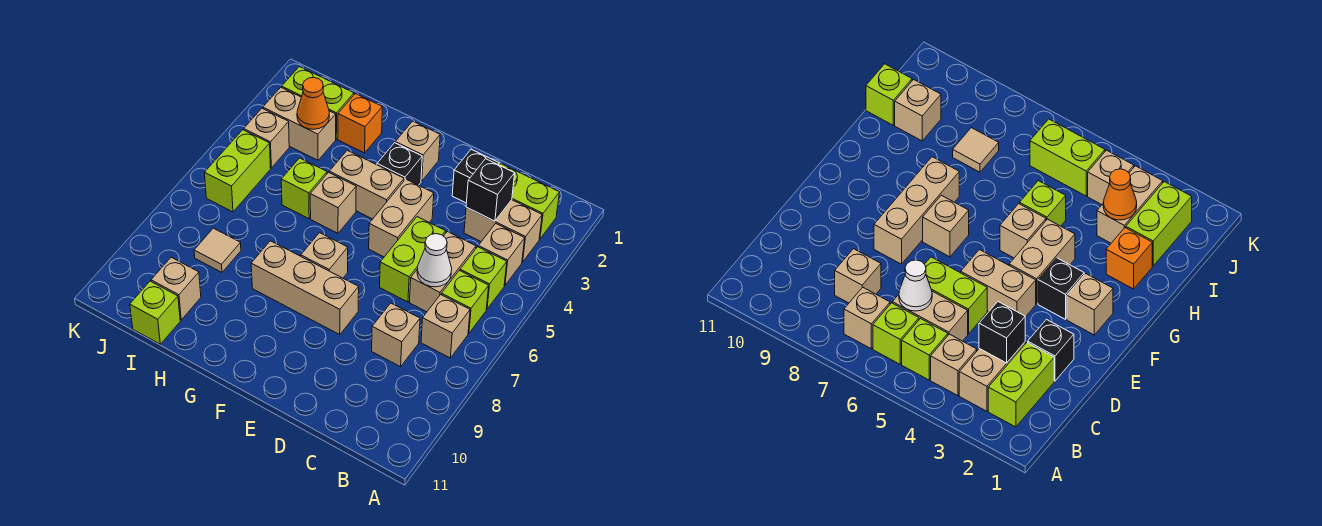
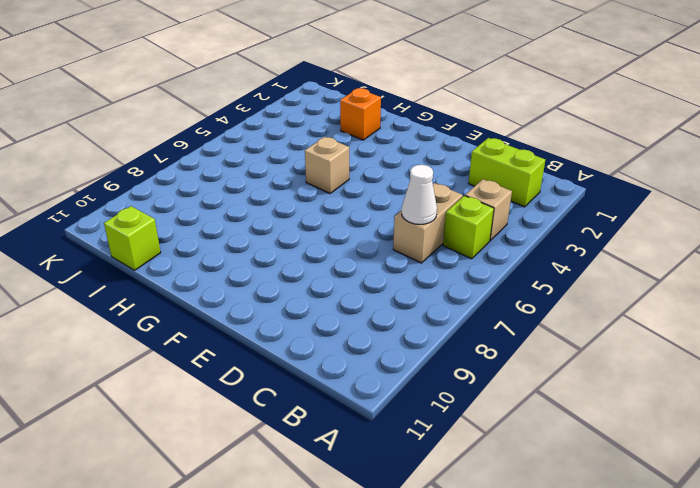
none -> tan brick B3:C3 level 1
none -> lime brick B6 level 1
none -> tan brick B7 level 1

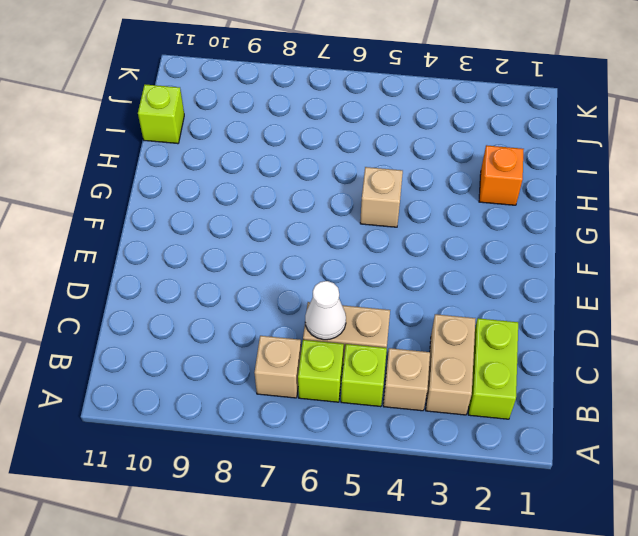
none -> tan brick C8 level 1
none -> black brick D2 level 1
none -> lime brick D5:D6 level 1

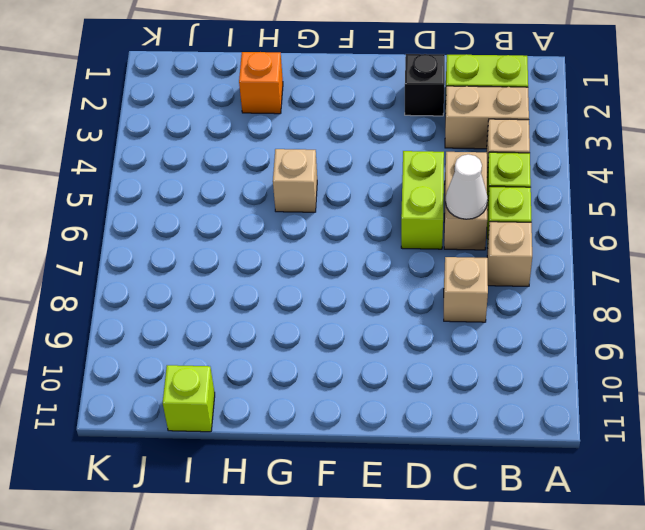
none -> tan brick E4:E5 level 1
none -> tan brick E8:G8 level 1
none -> tan brick F2 level 1

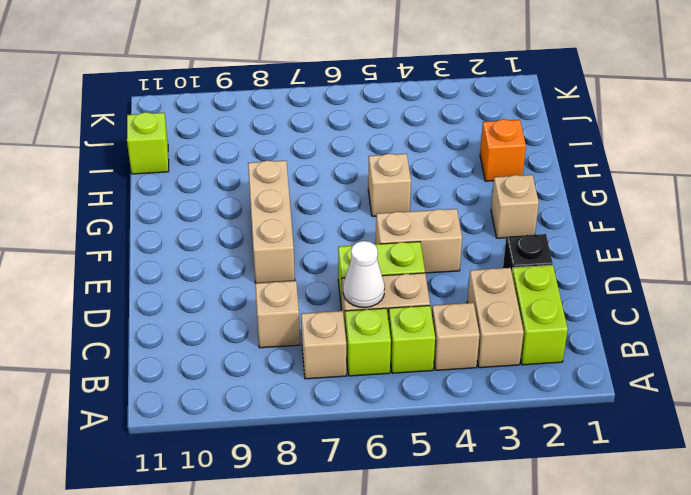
none -> black brick F3 level 1
none -> tan brick F4:G4 level 1
none -> tan brick F7 level 1

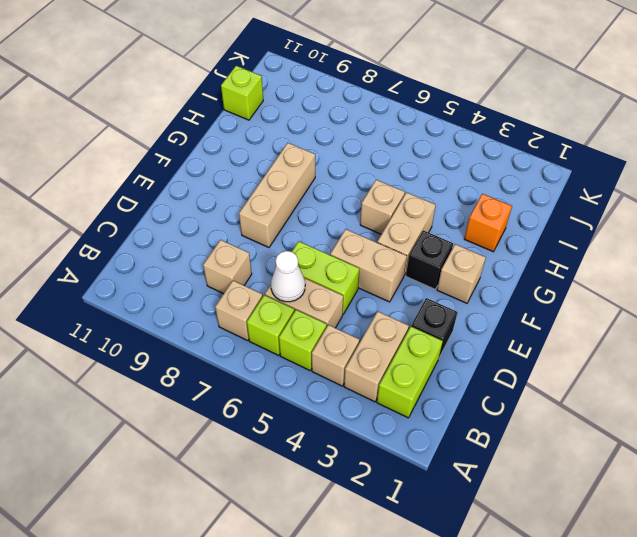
none -> tan brick F7 level 1
none -> lime brick H5 level 1
none -> lime brick I2:J2 level 1

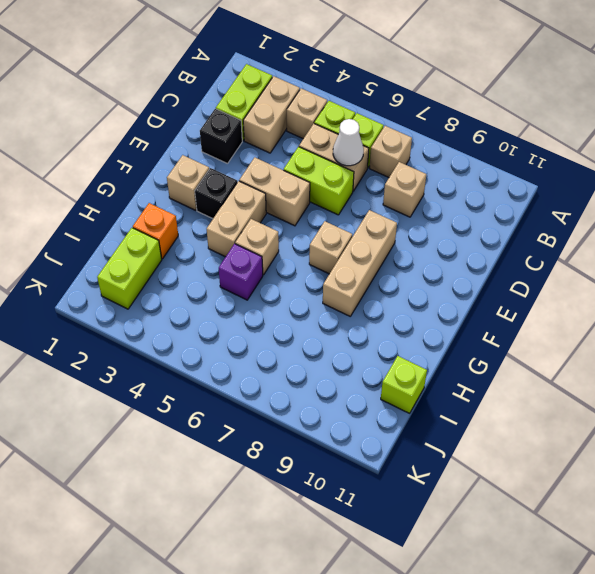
purple brick H5 level 1 -> lime brick H5 level 1
none -> tan brick I3:J3 level 1
none -> tan tile I8 level 1
none -> tan brick I10 level 1

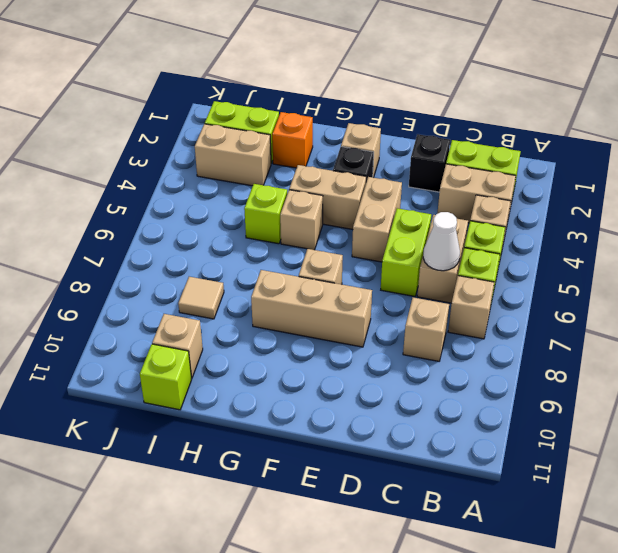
none -> tan brick J4 level 1
none -> lime brick J5:J6 level 1
none -> black brick C3 level 2

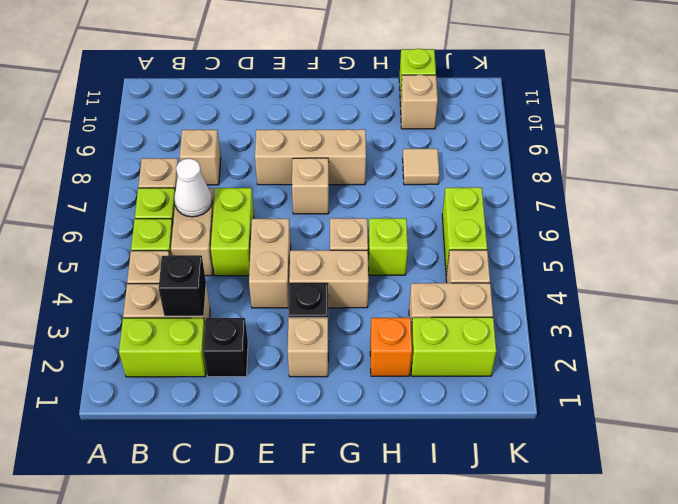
none -> orange cone I3 level 2

